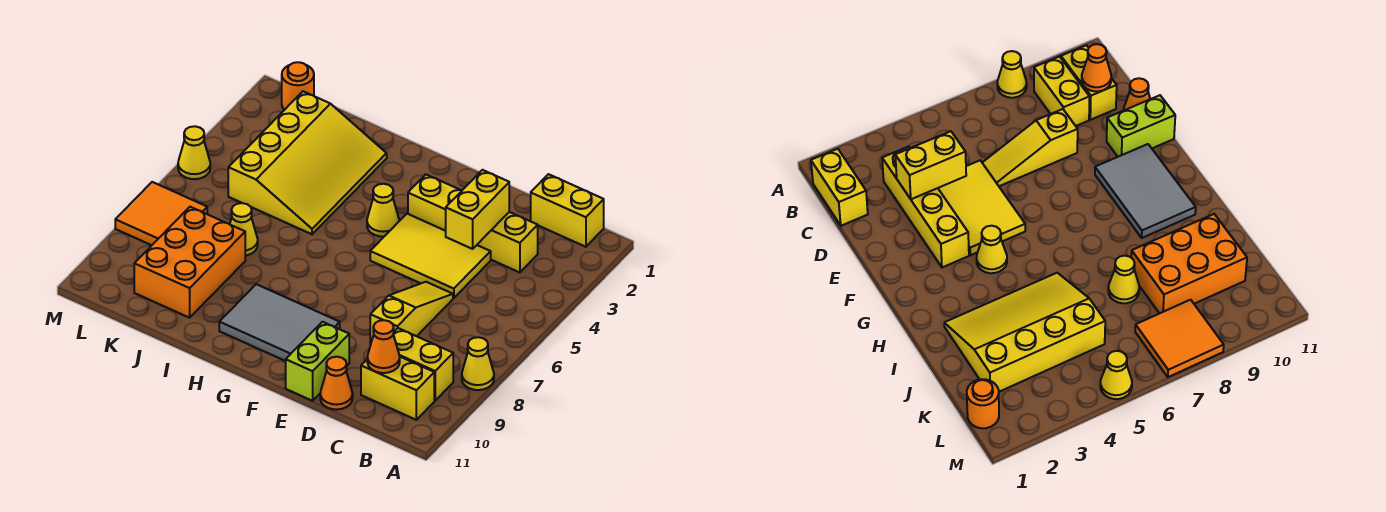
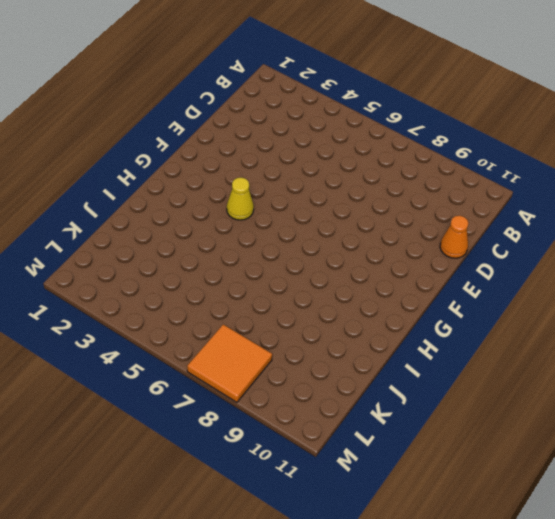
none -> yellow cone A8 level 1
none -> yellow brick B1:C1 level 1
none -> yellow brick B9:C9 level 1

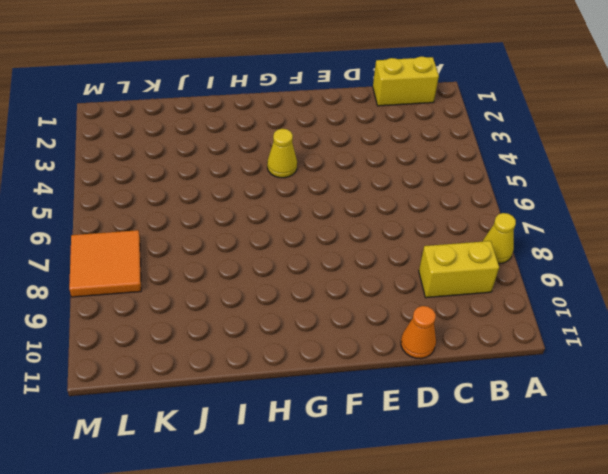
none -> yellow brick B10:C10 level 1
none -> yellow brick C3:F3 level 1
none -> yellow tile D4:F5 level 1

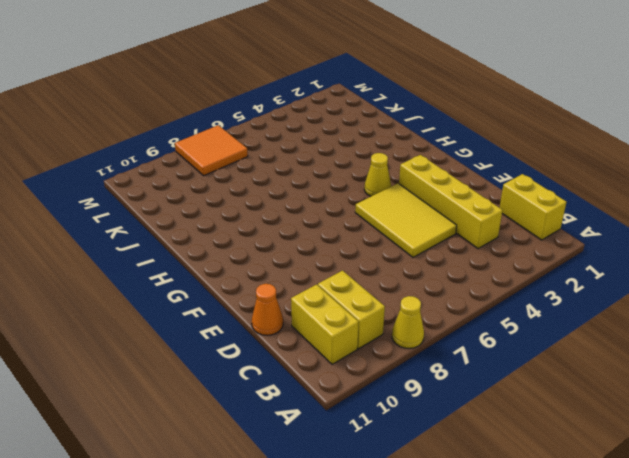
none -> yellow slope D6:D8 level 1 top 8
none -> lime brick E10:E11 level 1
none -> grey tile F9:H10 level 1

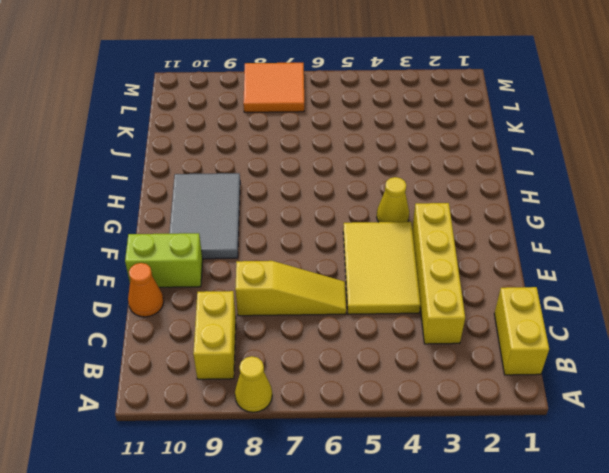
none -> yellow brick B10:C10 level 1
none -> yellow slope I2:K5 level 1 top K
none -> yellow cone J7 level 1

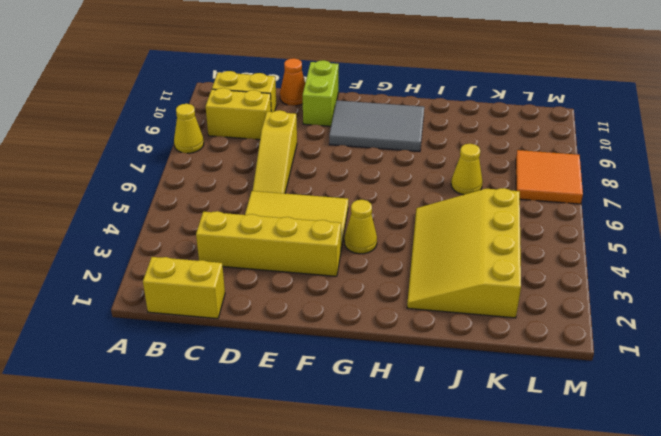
none -> orange brick J8:K10 level 1
none -> orange round brick L1 level 1
none -> yellow cone M5 level 1

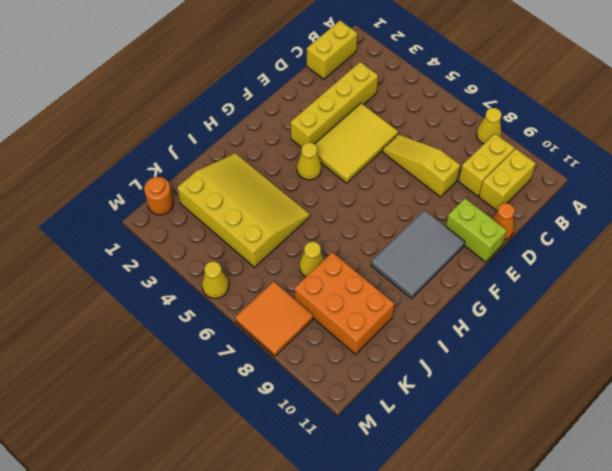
none -> orange cone C10 level 2
none -> yellow brick D3:D4 level 2

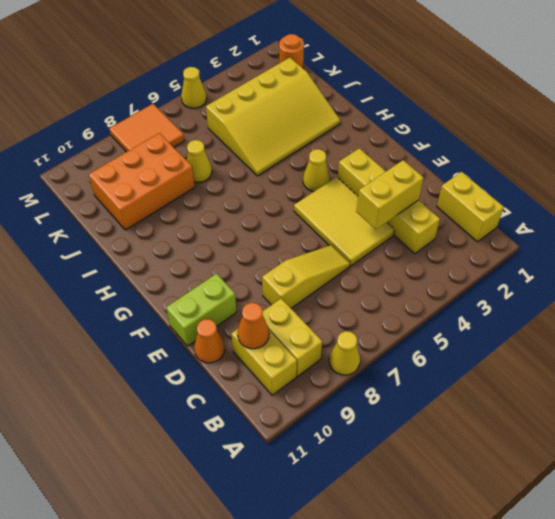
none -> grey tile F9:H10 level 1

